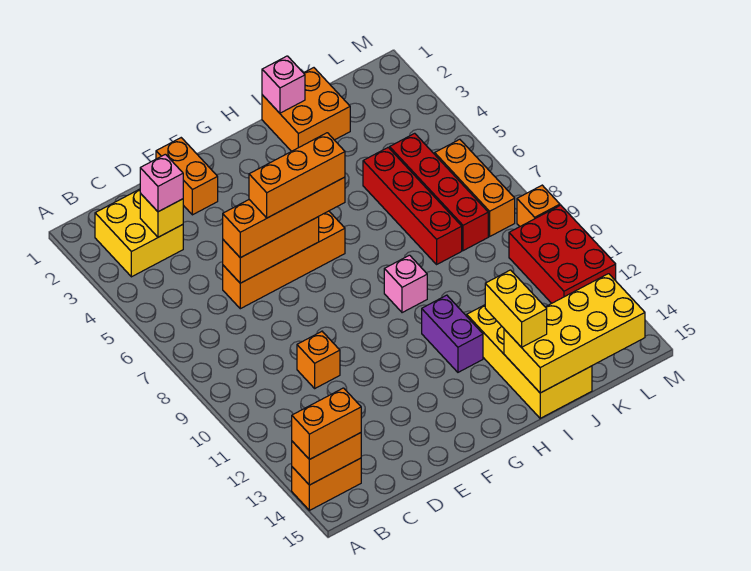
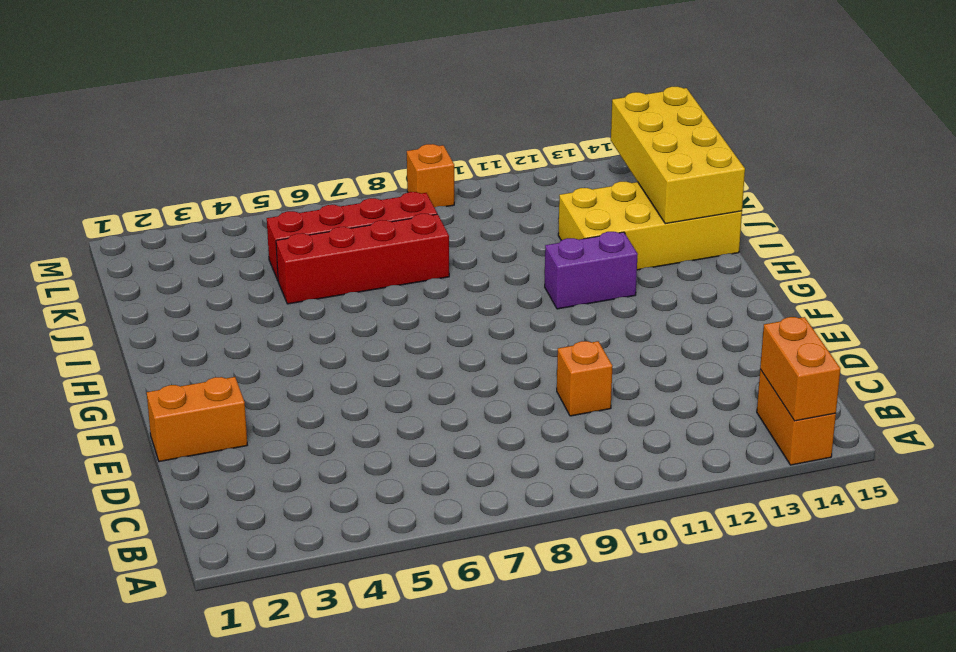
none -> yellow brick B2:C3 level 1
none -> orange brick D6:G6 level 1
none -> pink brick H9 level 1

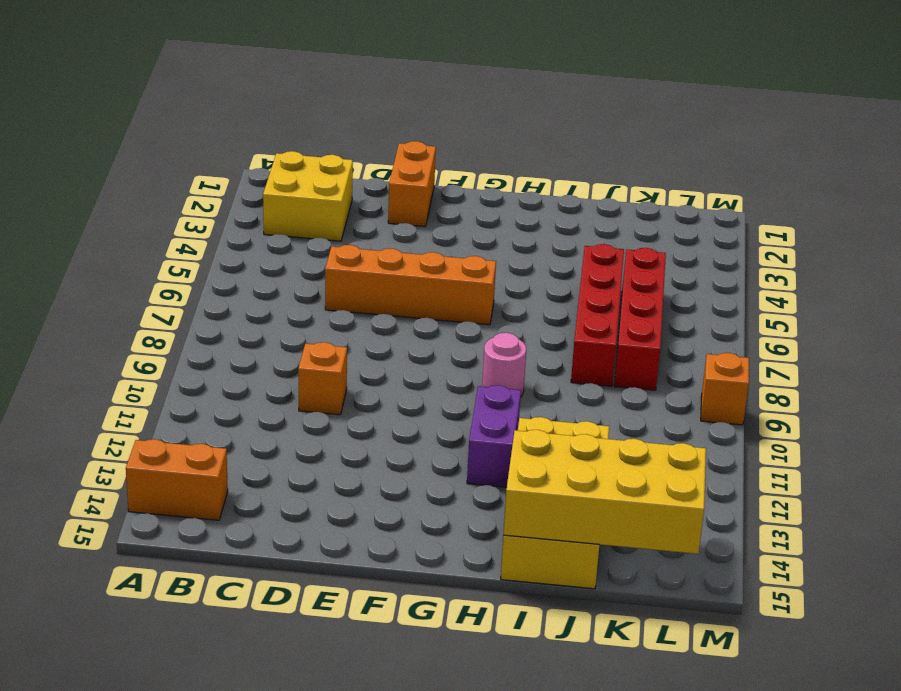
pink round brick H9 level 1 -> pink brick H9 level 1
none -> orange brick I1:J2 level 1
none -> orange brick L6:L8 level 1
none -> red brick L10:M12 level 1

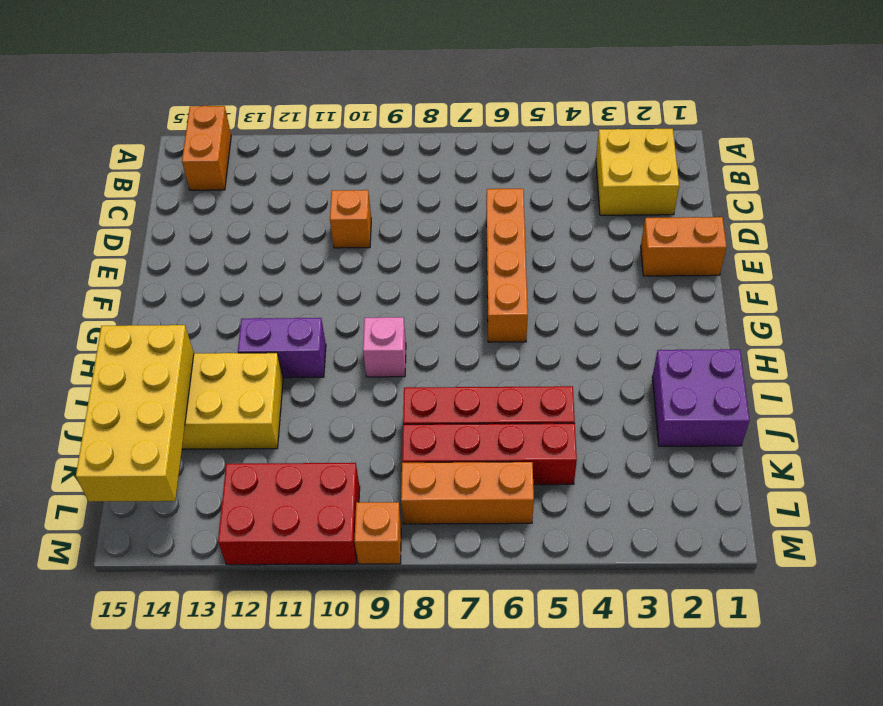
purple brick I1:J2 level 1 -> orange brick I1:J2 level 1
none -> orange brick A14:B14 level 2
none -> yellow brick C3 level 2
none -> orange brick D6:F6 level 2

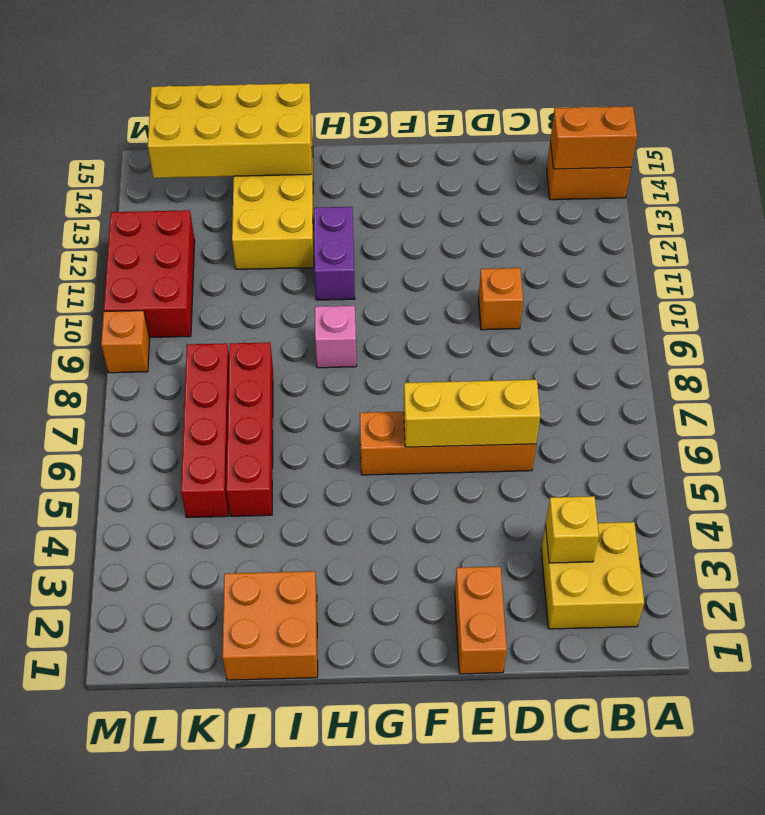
yellow brick D6:F6 level 2 -> orange brick D6:F6 level 2
none -> orange brick L6:L8 level 1
none -> pink brick I1 level 2
none -> orange brick A14:B14 level 3

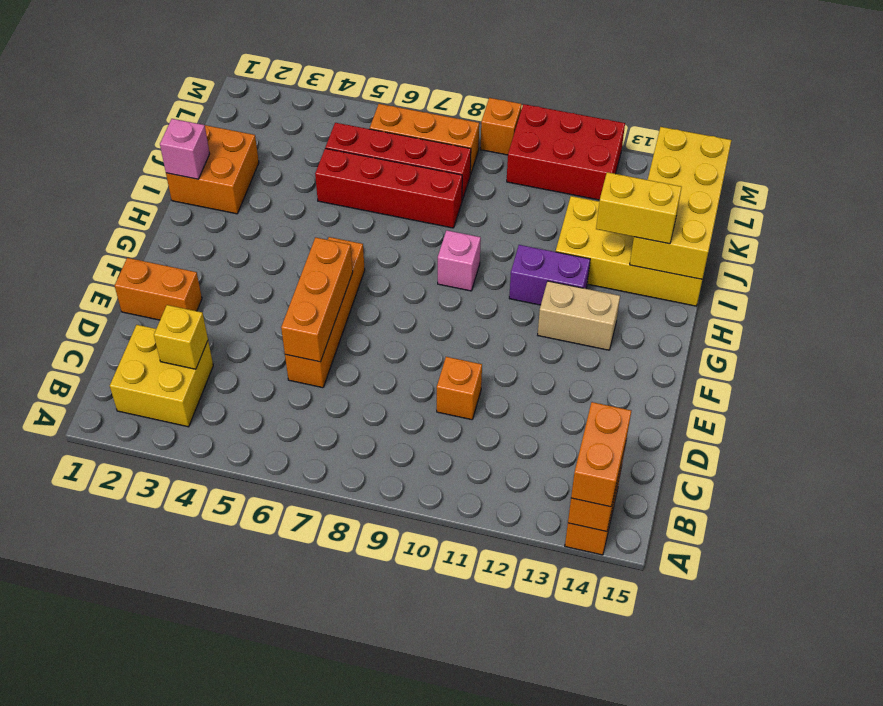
tan brick G12:G13 level 1 -> none
none -> pink brick C3 level 3
none -> orange brick D6:G6 level 3
none -> orange brick E6:G6 level 4

